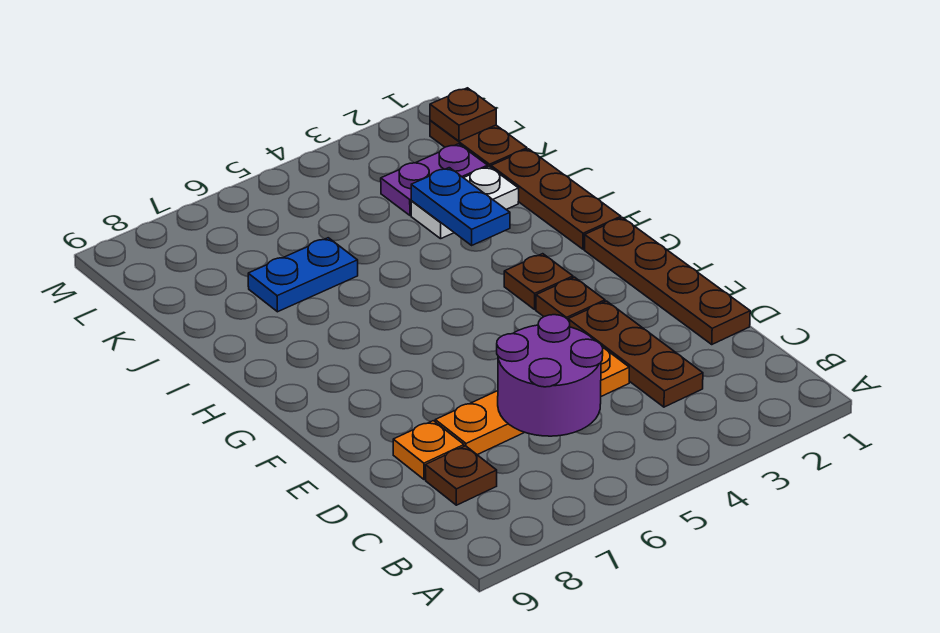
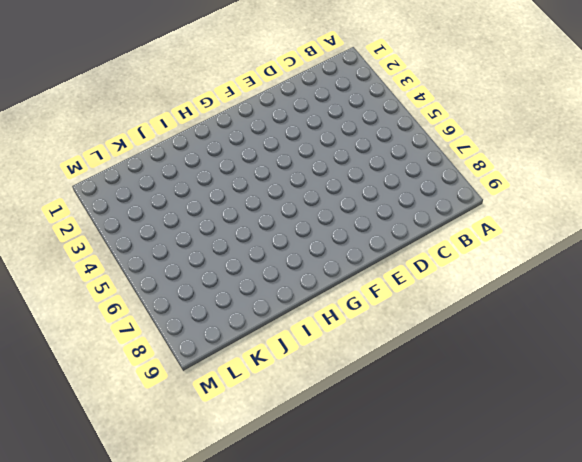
none -> brown plate C3:E3 level 1
none -> brown plate C8 level 1
none -> brown plate D1:G1 level 1

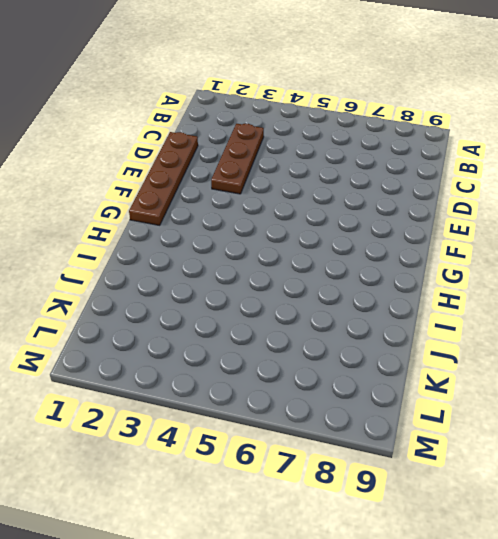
none -> brown plate C8 level 1
none -> orange plate D4:D7 level 1
none -> orange plate D8 level 1

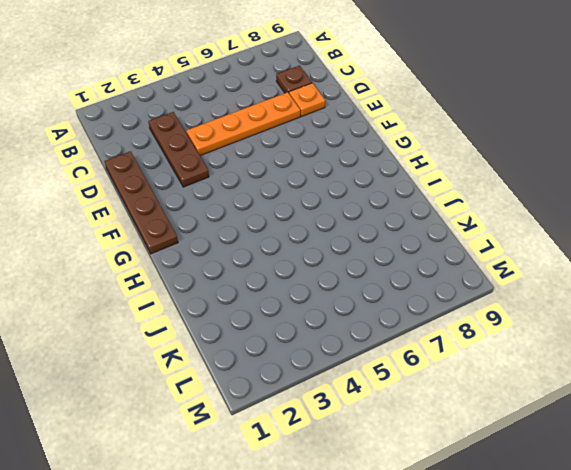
none -> brown plate F3 level 1
none -> brown plate G3 level 1
none -> brown plate H1:J1 level 1

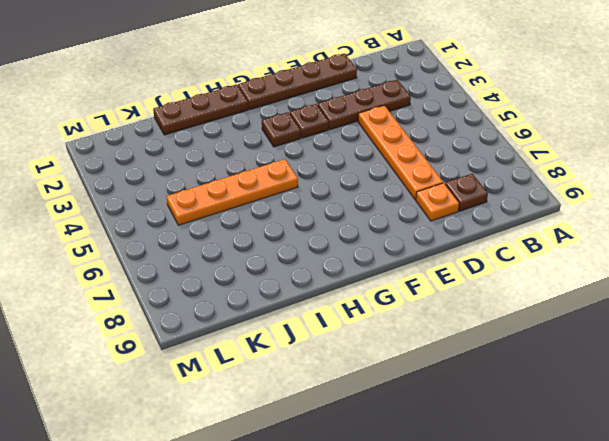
orange plate H5:K5 level 1 -> none
none -> white plate J2:J3 level 1
none -> blue plate J6:J7 level 1
none -> brown plate K1:L1 level 1

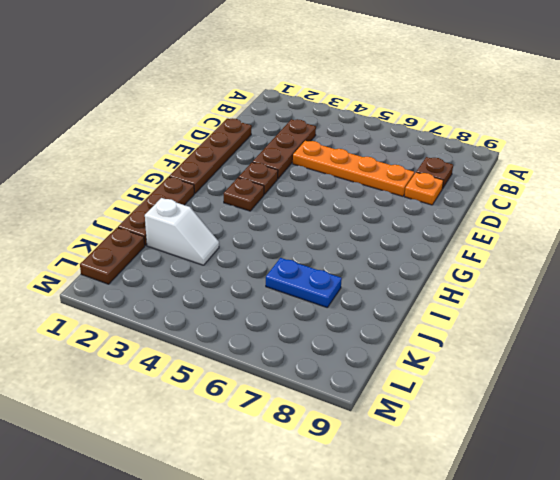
white slope J2:J3 level 1 top 2 -> white plate J2:J3 level 1
none -> purple plate K2:K3 level 1
none -> purple round brick C5:D6 level 2
none -> blue plate I3:J3 level 2

